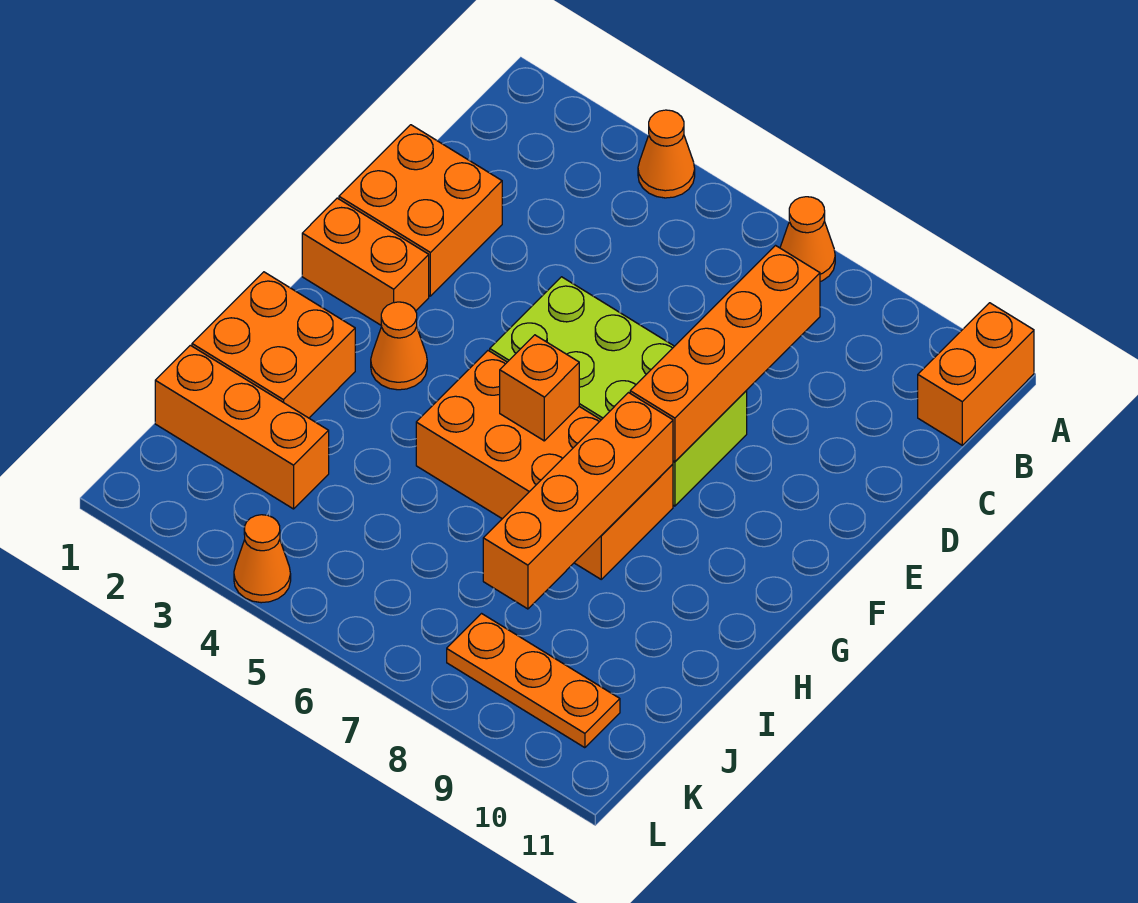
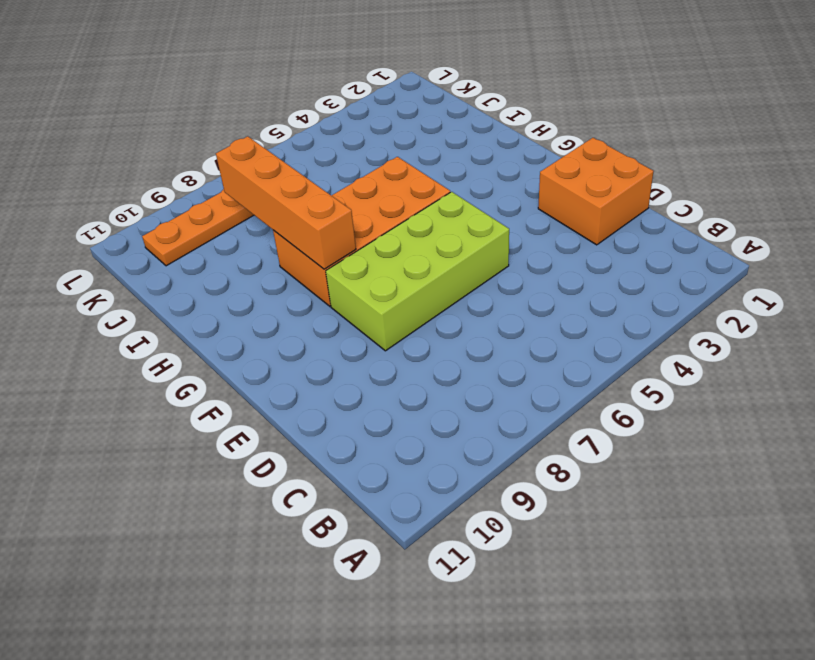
none -> orange cone A4 level 1
none -> orange cone A7 level 1
none -> orange brick A11:B11 level 1

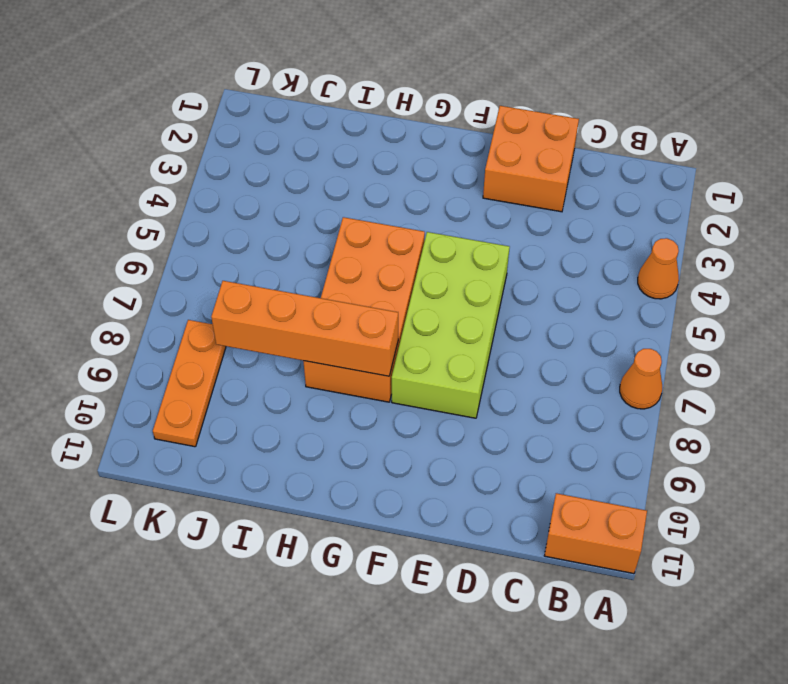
none -> orange brick F1:F2 level 1
none -> orange cone G3 level 1
none -> orange brick H1:I2 level 1

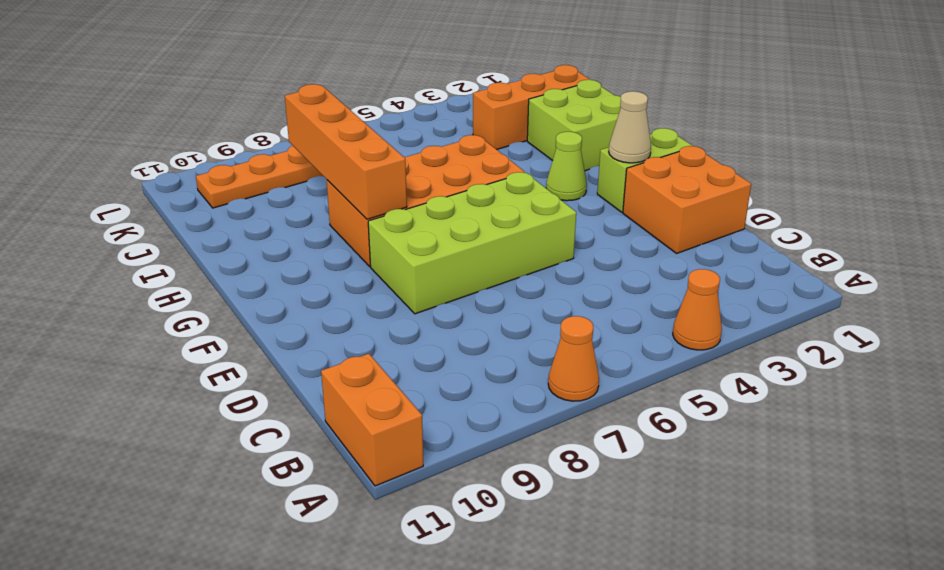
lime brick F1:F2 level 1 -> orange brick F1:F2 level 1
tan cone F2 level 2 -> none
lime cone G3 level 1 -> orange cone G3 level 1
lime brick H1:I2 level 1 -> orange brick H1:I2 level 1
none -> orange cone L4 level 1
none -> orange brick C8:F8 level 2
none -> orange brick G6 level 2

